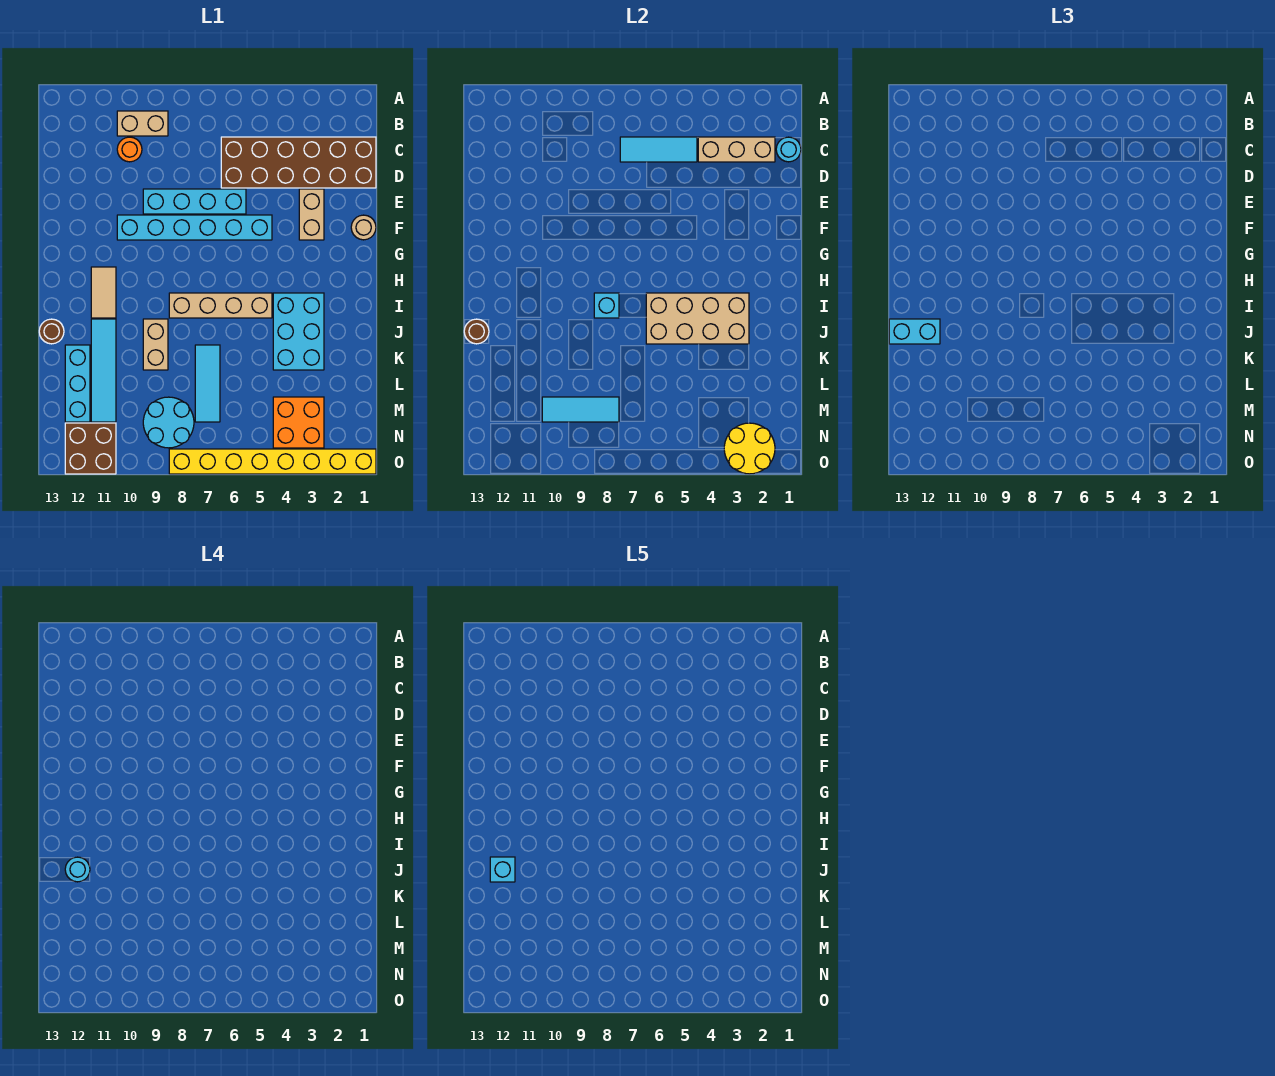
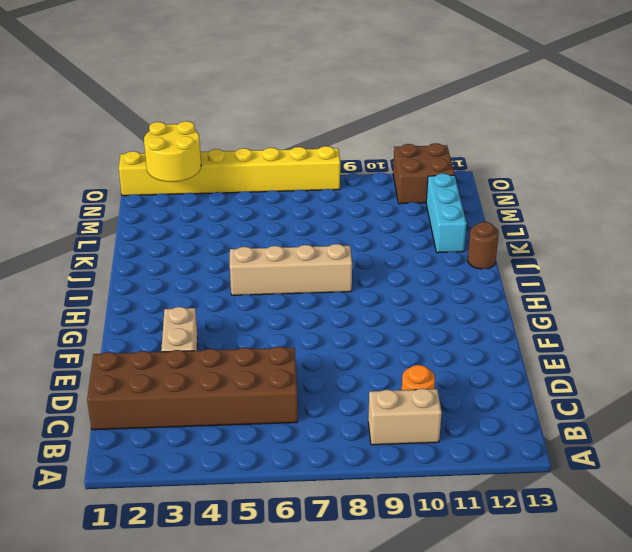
none -> cyan brick E6:E9 level 1
none -> tan round brick F1 level 1
none -> cyan brick F5:F10 level 1
none -> tan tile H11:I11 level 1

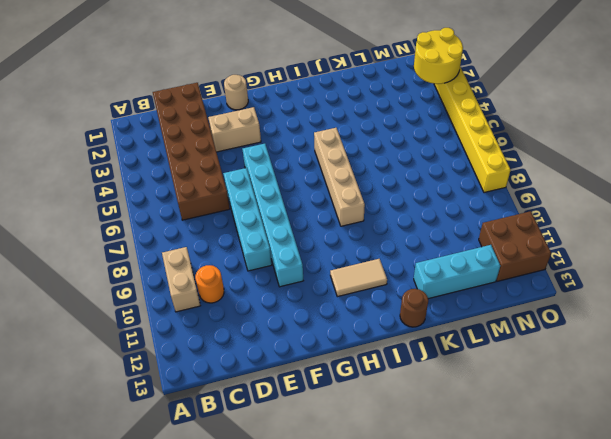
none -> cyan brick I3:K4 level 1
none -> tan brick J9:K9 level 1
none -> cyan tile J11:M11 level 1
none -> cyan tile K7:M7 level 1

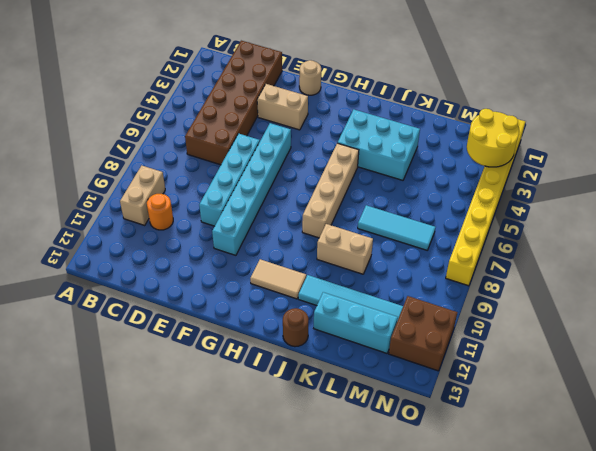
none -> orange brick M3:N4 level 1
none -> cyan round brick M8:N9 level 1
none -> cyan round brick C1 level 2
none -> tan brick C2:C4 level 2

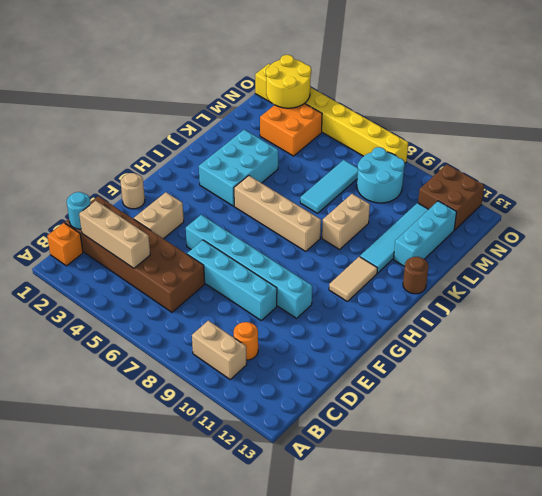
orange brick B1 level 1 -> none
none -> cyan tile C5:C7 level 2
none -> tan brick I3:J6 level 2
none -> cyan brick I8 level 2
none -> brown round brick J13 level 2

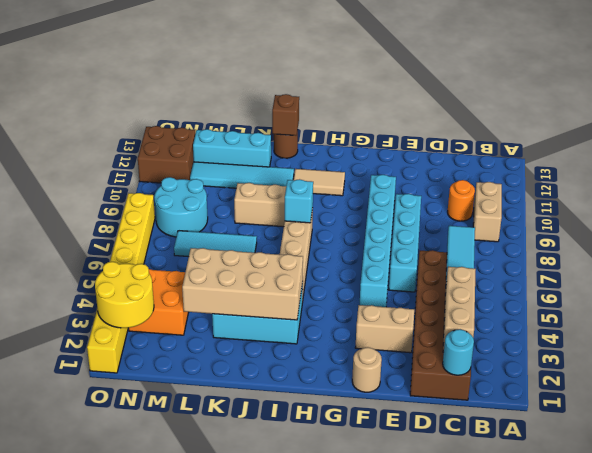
tan brick I3:L4 level 2 -> tan brick I3:J6 level 2
brown brick J13 level 2 -> brown round brick J13 level 2
none -> cyan tile M8:M10 level 2
none -> cyan brick J12:J13 level 3
none -> cyan round brick J12 level 4
none -> cyan brick J12 level 5

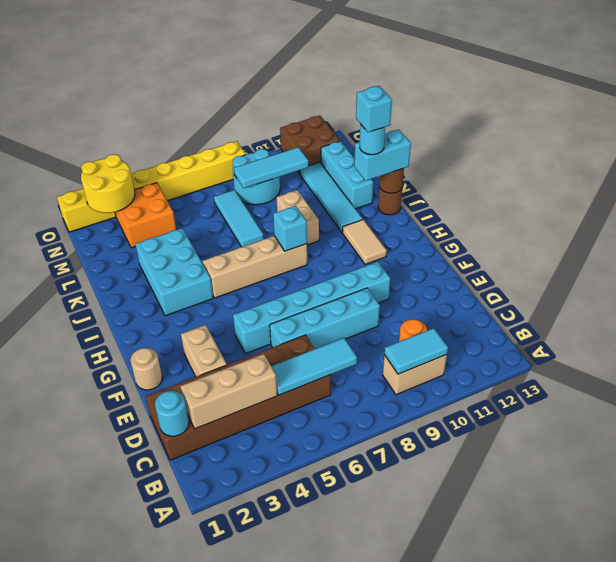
cyan tile B9:B10 level 2 -> none
none -> tan brick I3:J6 level 2

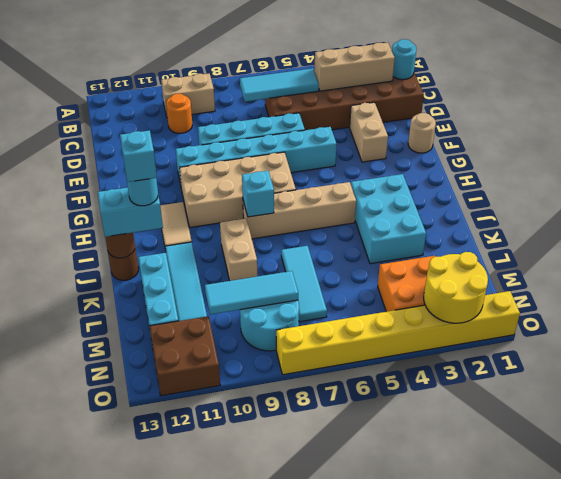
tan brick G7:H10 level 1 -> tan brick I3:J6 level 2

